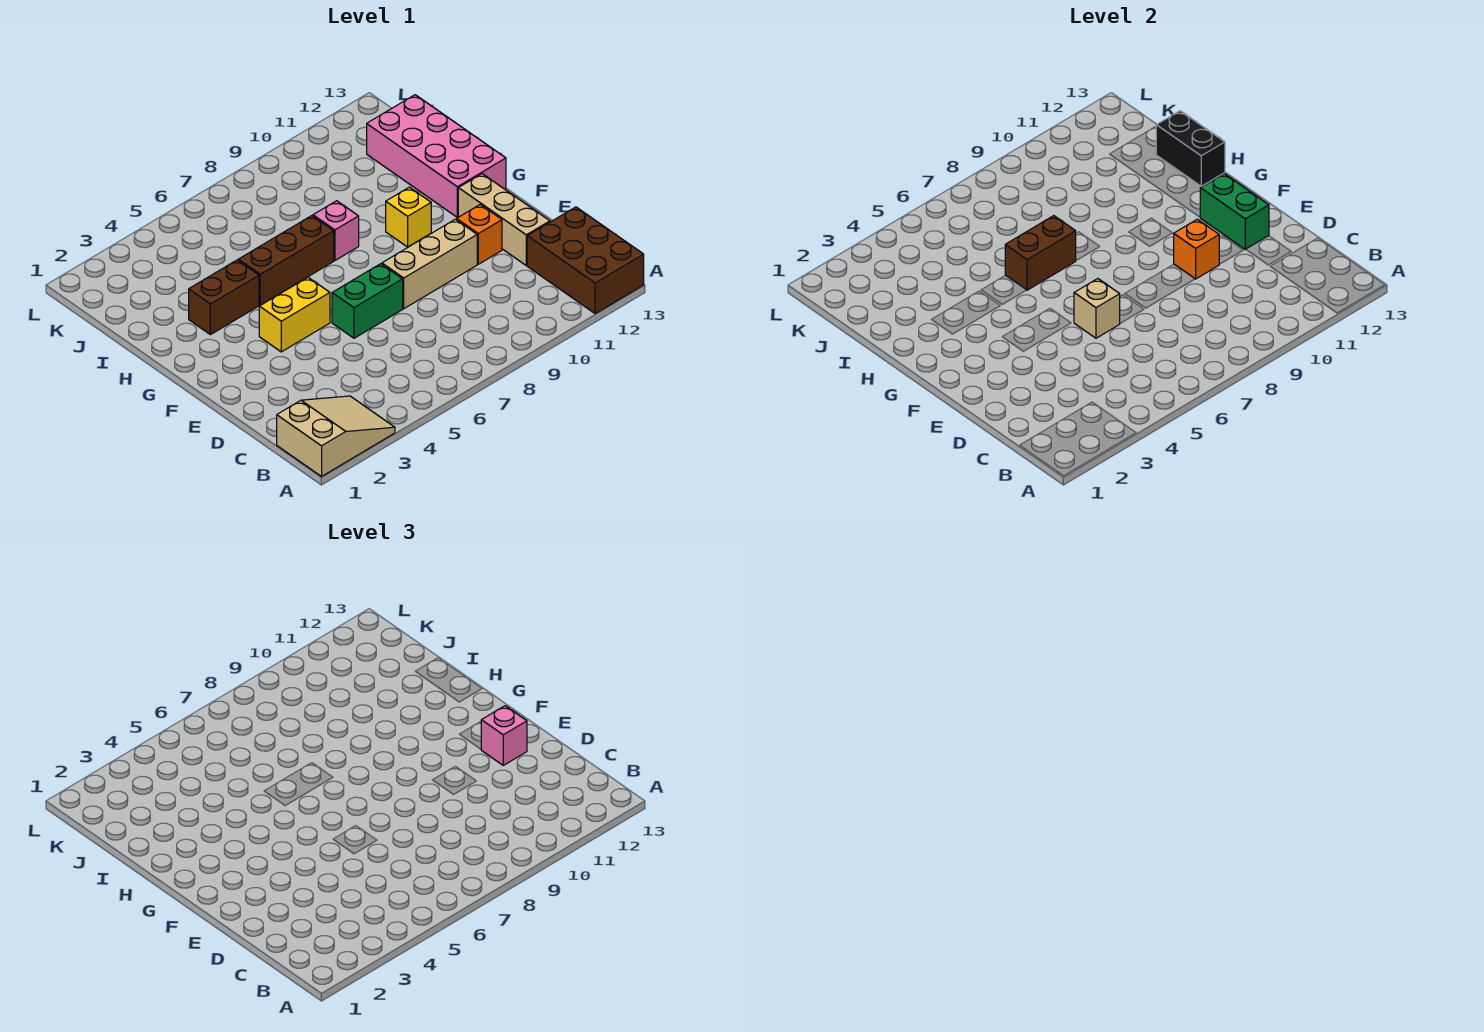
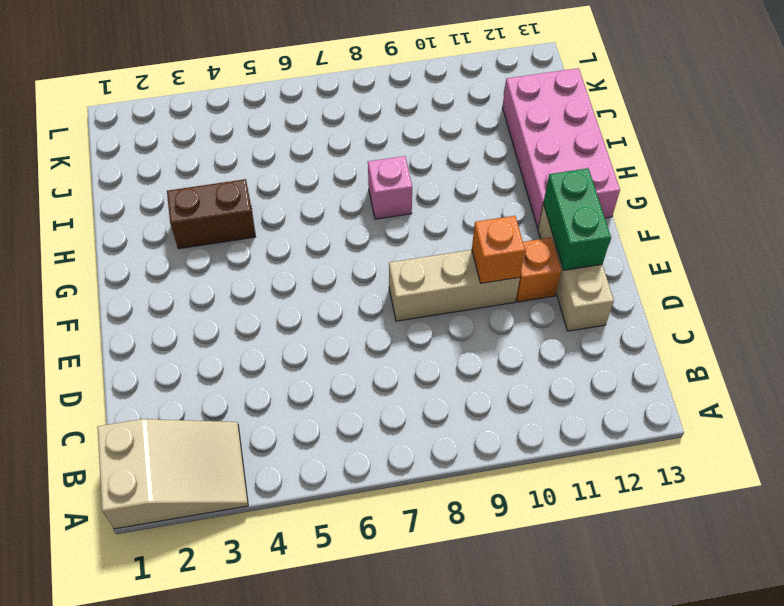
none -> brown brick A12:C13 level 1
none -> green brick E6:E7 level 1
none -> yellow brick F4:F5 level 1

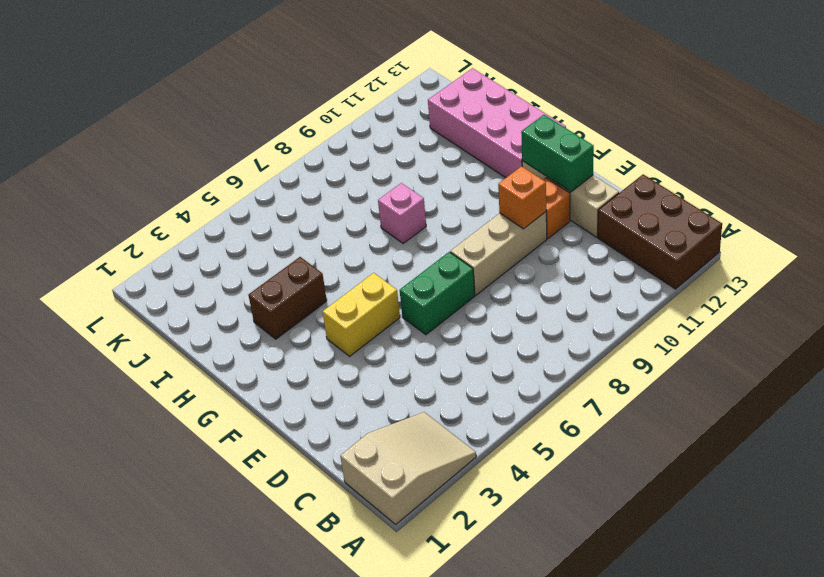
none -> yellow brick G10 level 1
none -> brown brick H5:H7 level 1
none -> tan brick E6 level 2

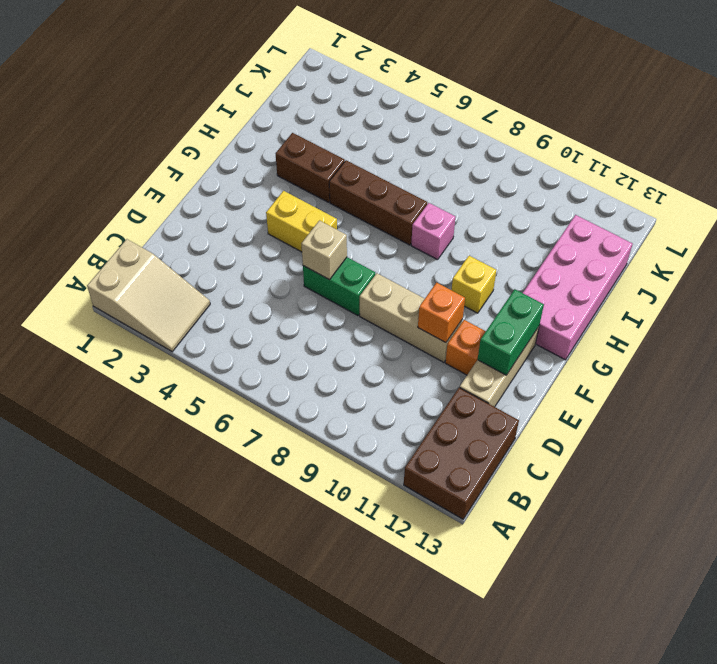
none -> brown brick H6:H7 level 2
none -> black brick H13:I13 level 2
none -> pink brick E12 level 3

